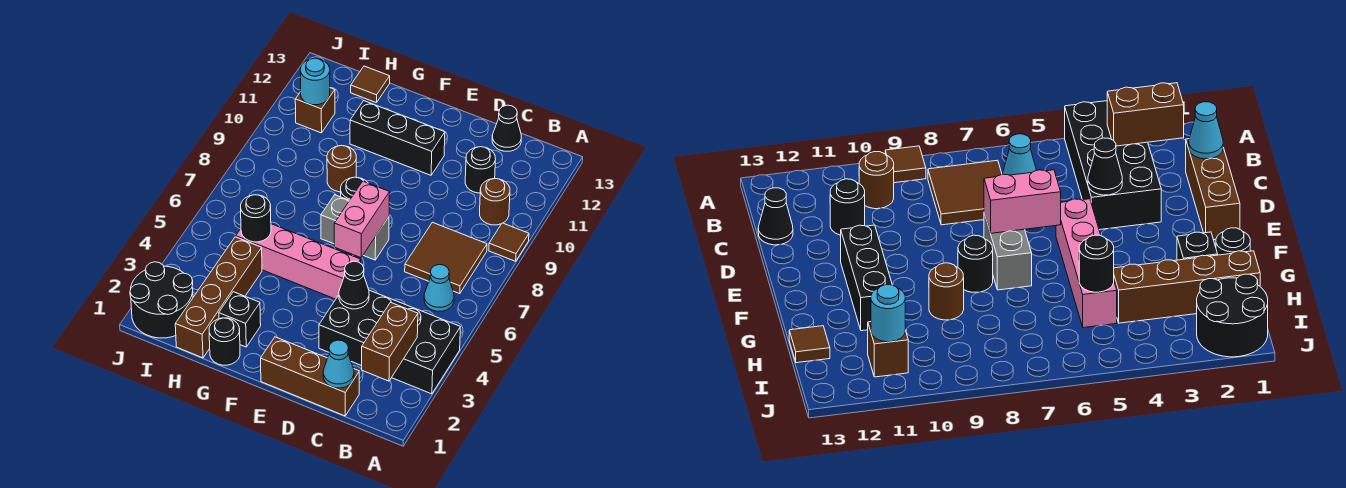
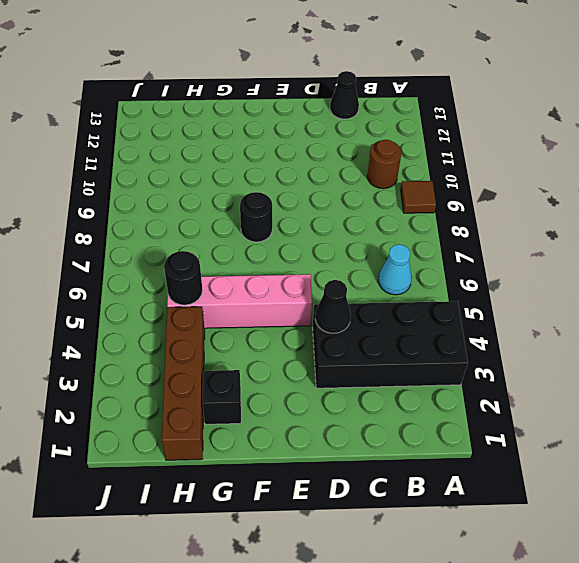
none -> brown tile B7:C8 level 1
none -> brown brick C1:E1 level 1
none -> black round brick C11 level 1

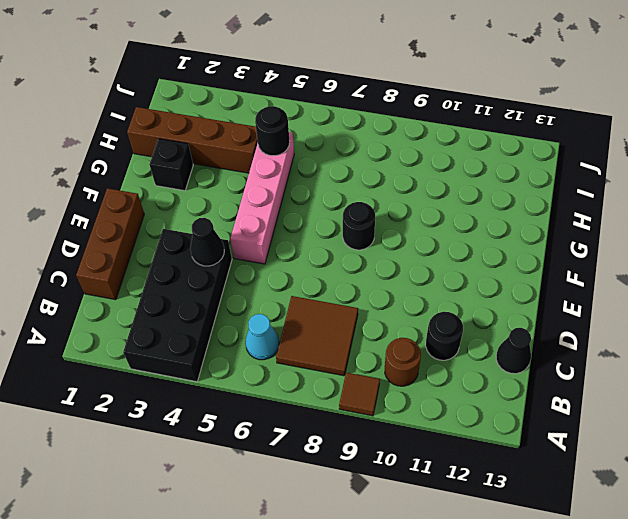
none -> grey brick E7:F7 level 1
none -> black brick E11:G11 level 1
none -> black round brick G1 level 1

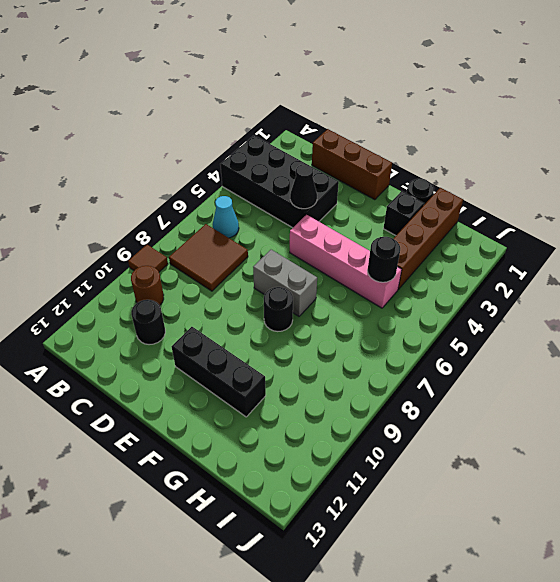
none -> black cone C13 level 1
none -> brown round brick G9 level 1
none -> brown tile H13 level 1

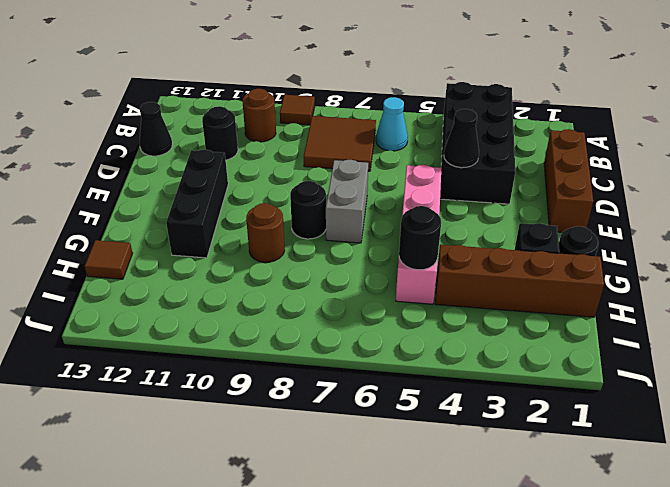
none -> black round brick I1:J2 level 1
none -> brown brick I11 level 1
none -> brown brick B2:B3 level 2

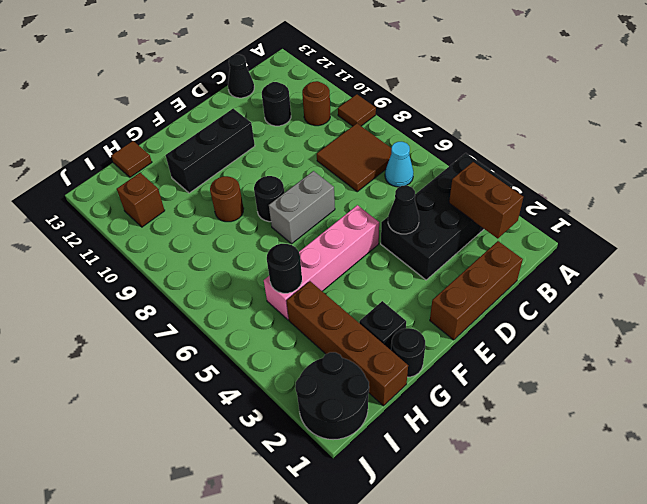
none -> cyan cone C1 level 2
none -> pink brick E6:E7 level 2
none -> cyan round brick I11 level 2

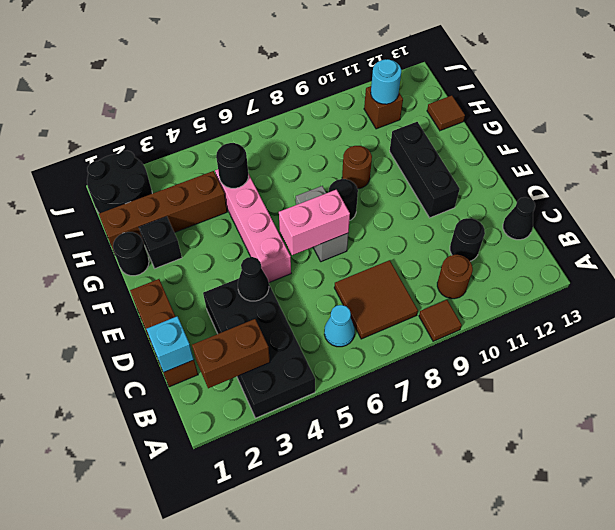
cyan brick C1 level 2 -> cyan cone C1 level 2

